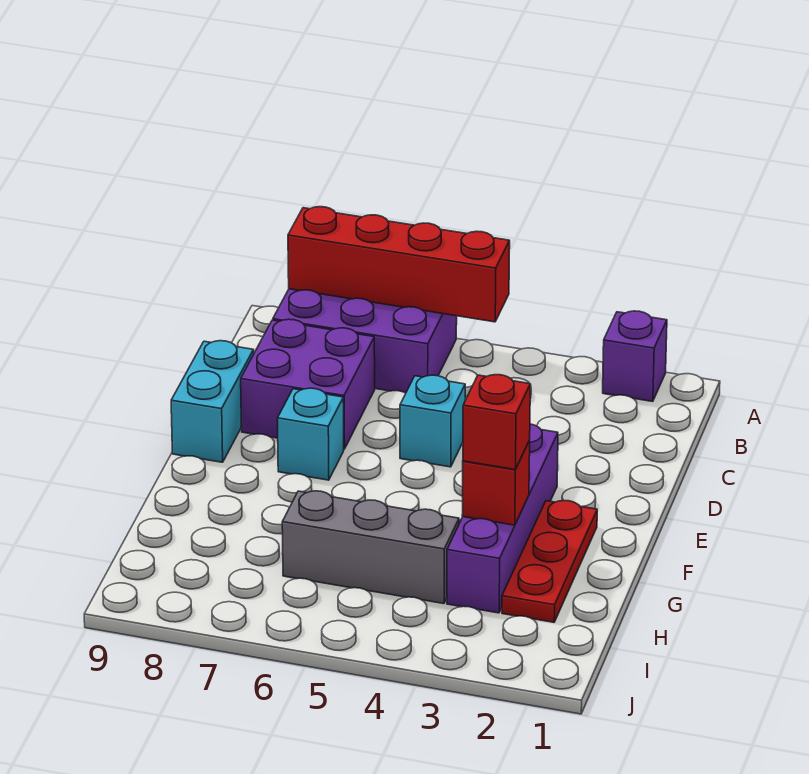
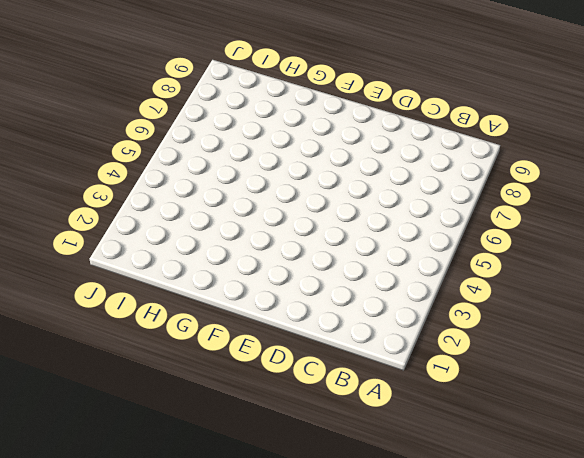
none -> purple brick A2 level 1
none -> purple brick A6:B8 level 1
none -> purple brick C7:D8 level 1

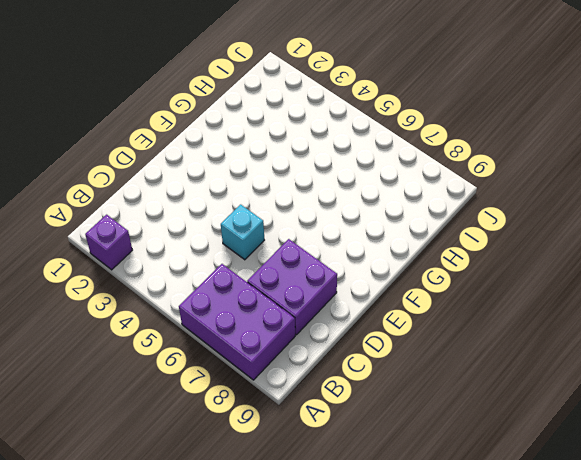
none -> cyan brick D9:E9 level 1
none -> purple brick E3:H3 level 1
none -> cyan brick E7 level 1

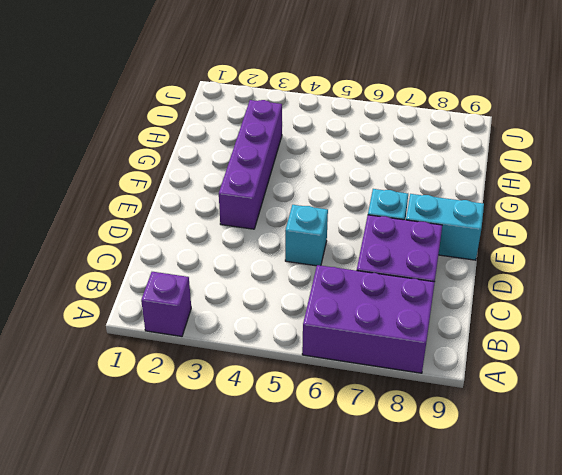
cyan brick E8:E9 level 1 -> cyan brick D9:E9 level 1
none -> red plate F2:H2 level 1
none -> grey brick H4:H6 level 1
none -> red brick A5:A8 level 2

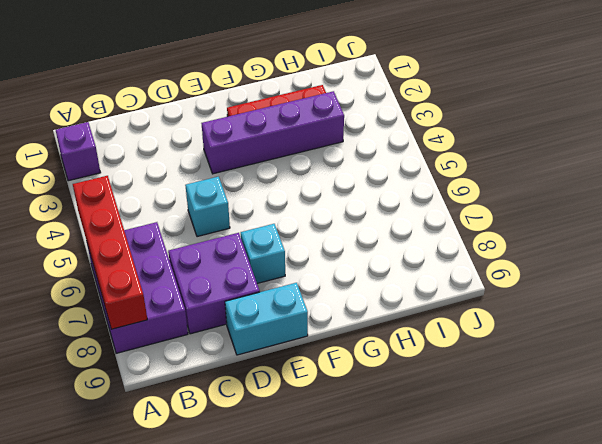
none -> grey brick H4:H6 level 1
none -> red brick G3 level 2
none -> red brick G3 level 3

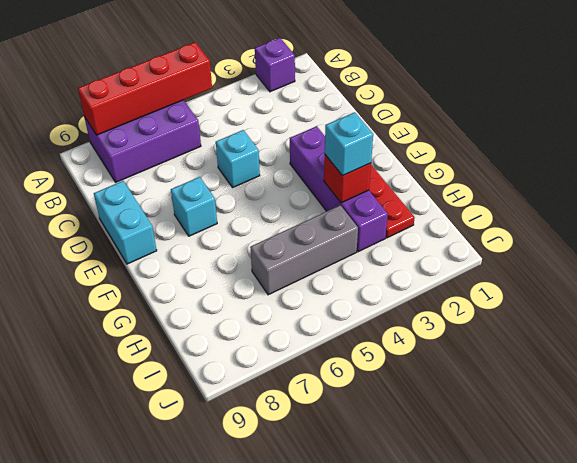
cyan brick G3 level 3 -> red brick G3 level 3
none -> purple brick C7:D8 level 1

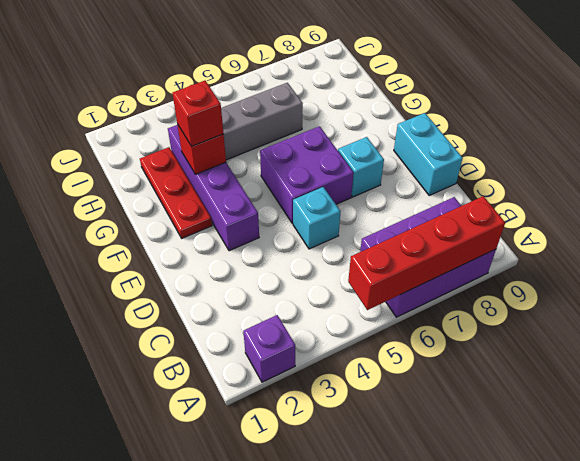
purple brick E5:F6 level 1 -> purple brick C7:D8 level 1

